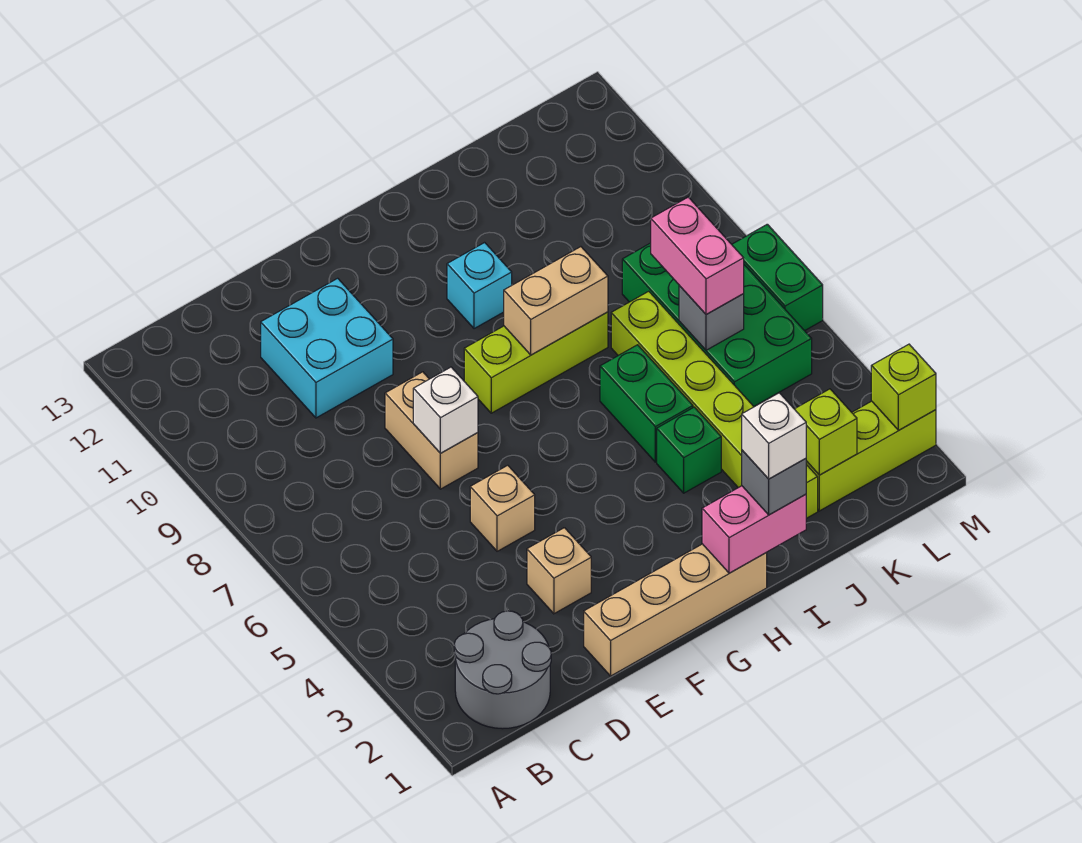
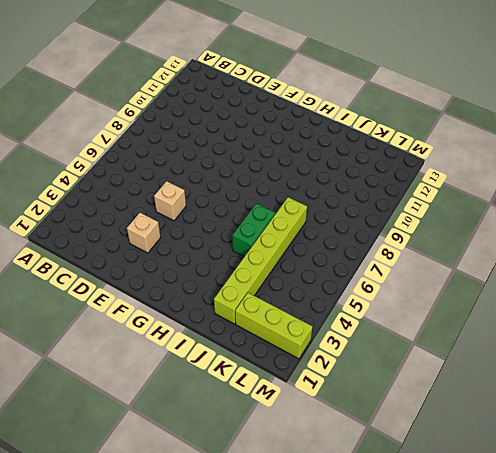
none -> grey round brick B1:C2 level 1
none -> cyan brick D10:E11 level 1
none -> tan brick E1:H1 level 1

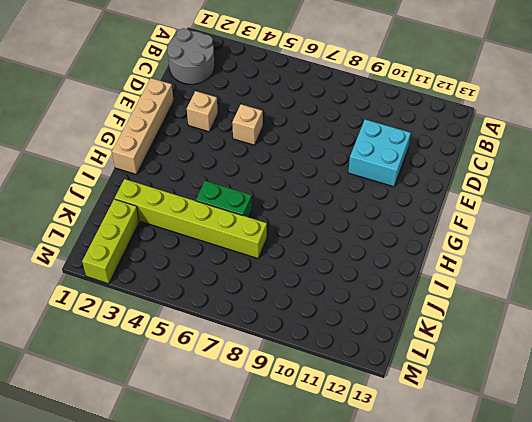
none -> tan brick E7:E8 level 1
none -> lime brick G8:I8 level 1
none -> cyan brick H10 level 1

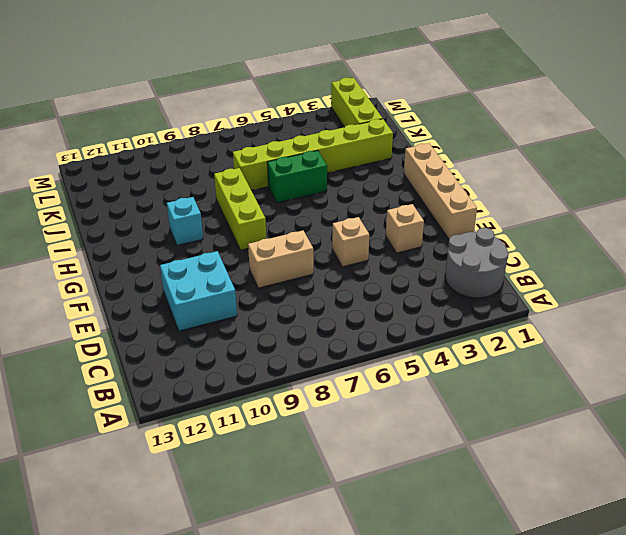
none -> green brick I4 level 1
none -> green brick K5:L8 level 1
none -> green brick M6:M7 level 1

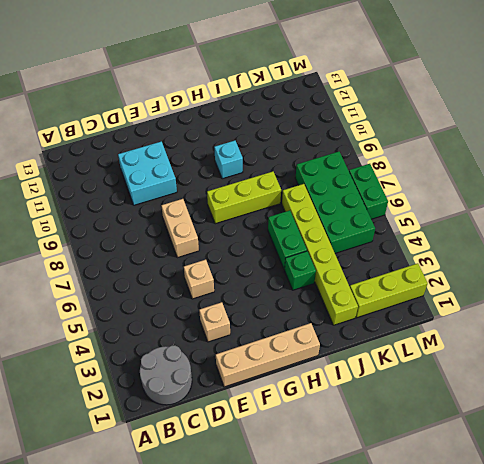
none -> white brick E7 level 2
none -> pink brick H1:I1 level 2
none -> tan brick H8:I8 level 2

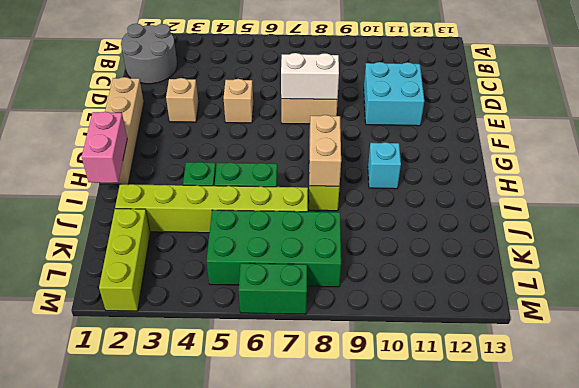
white brick E7:E8 level 2 -> white brick E7 level 2
none -> lime brick K2 level 2
none -> grey brick K6 level 2
none -> lime brick M2 level 2

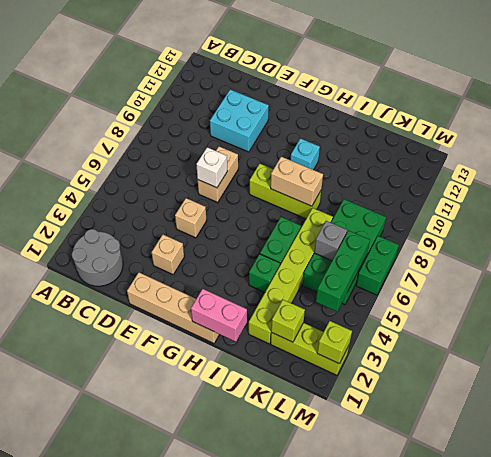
green brick L4:L6 level 2 -> none
none -> grey brick I1 level 3
none -> pink brick K6:K7 level 3
none -> white brick I1 level 4

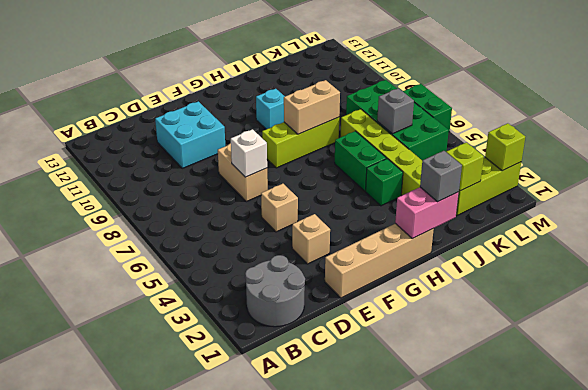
none -> pink brick K6:K7 level 3
none -> white brick I1 level 4

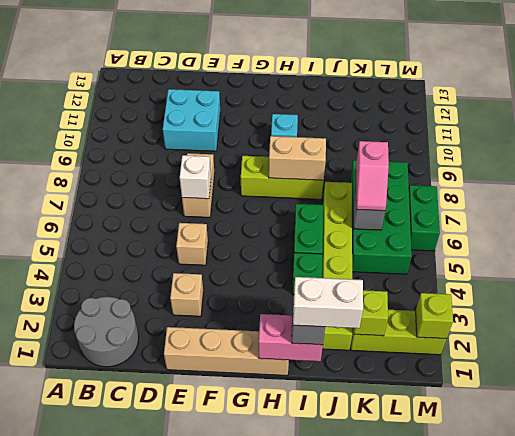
white brick I1:J1 level 4 -> white brick I1 level 4
pink slope K6:K7 level 3 top 7 -> pink brick K6:K7 level 3

